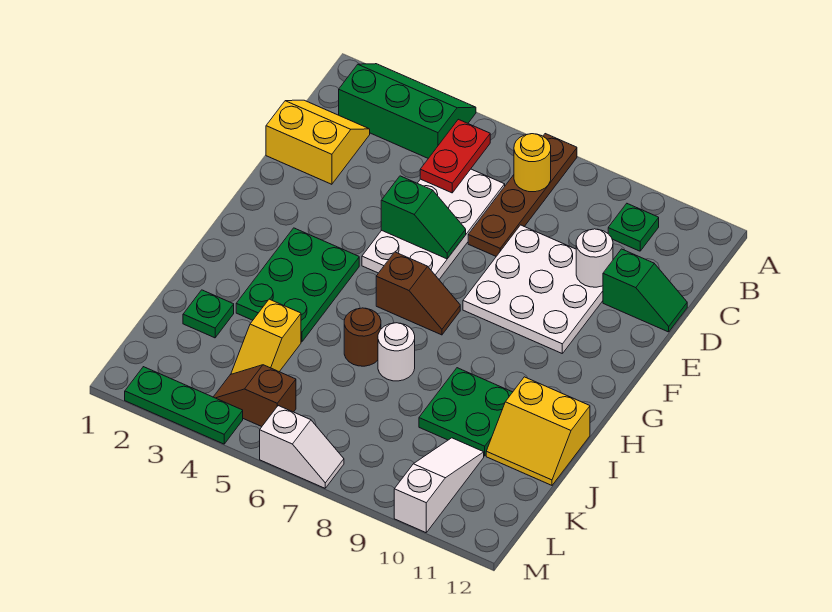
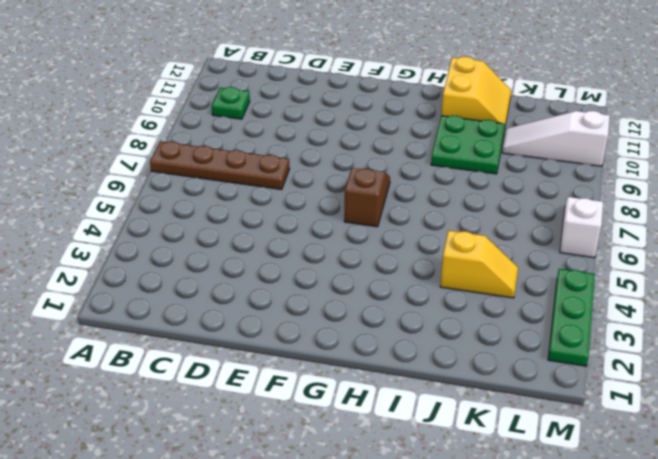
none -> green slope A2:B4 level 1 top B
none -> yellow slope C1:D2 level 1 top D
none -> white plate C5:F6 level 1

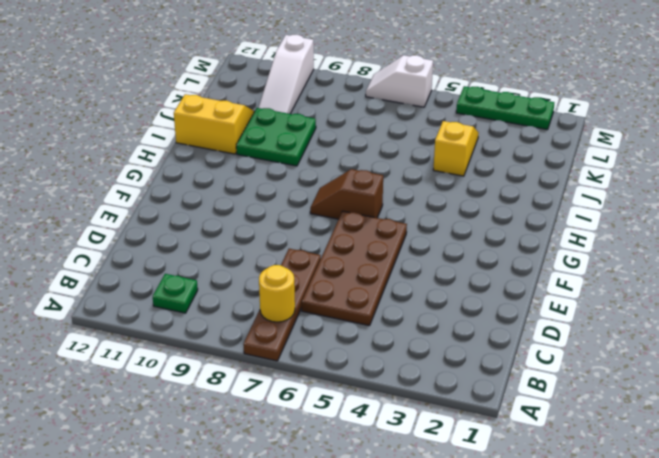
brown plate C5:F6 level 1 -> white plate C5:F6 level 1
none -> green slope A2:B4 level 1 top B
none -> yellow slope C1:D2 level 1 top D
none -> white plate D8:F10 level 1

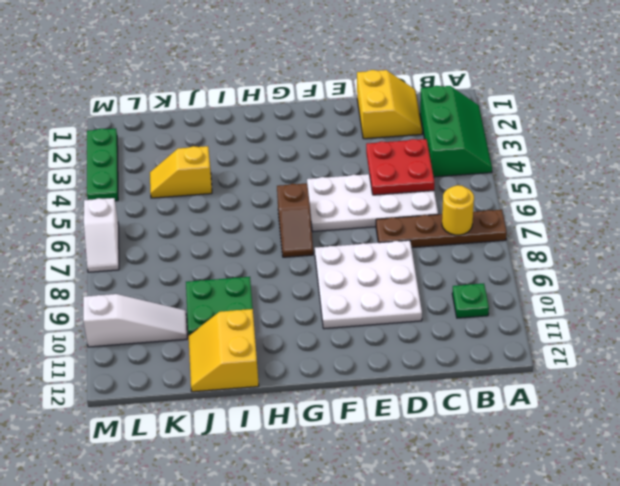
red plate C4:D5 level 2 -> red plate B5:C5 level 2
none -> green slope D11:D12 level 1 top 11
none -> green plate G3:I4 level 1
none -> brown round brick I6 level 1

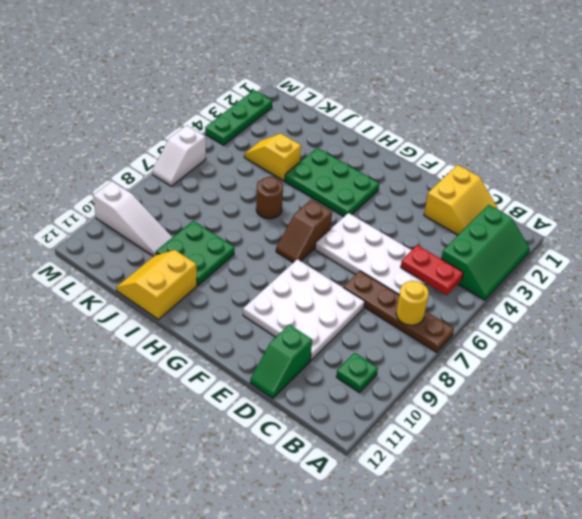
none -> white round brick I7 level 1
none -> green plate J2 level 1
none -> brown slope L4:L5 level 1 top 5

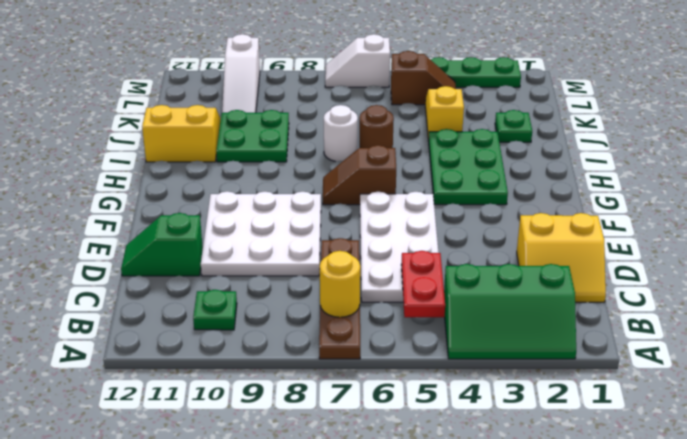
none -> white round brick D10 level 2
none -> green slope E5:E6 level 2 top 5

